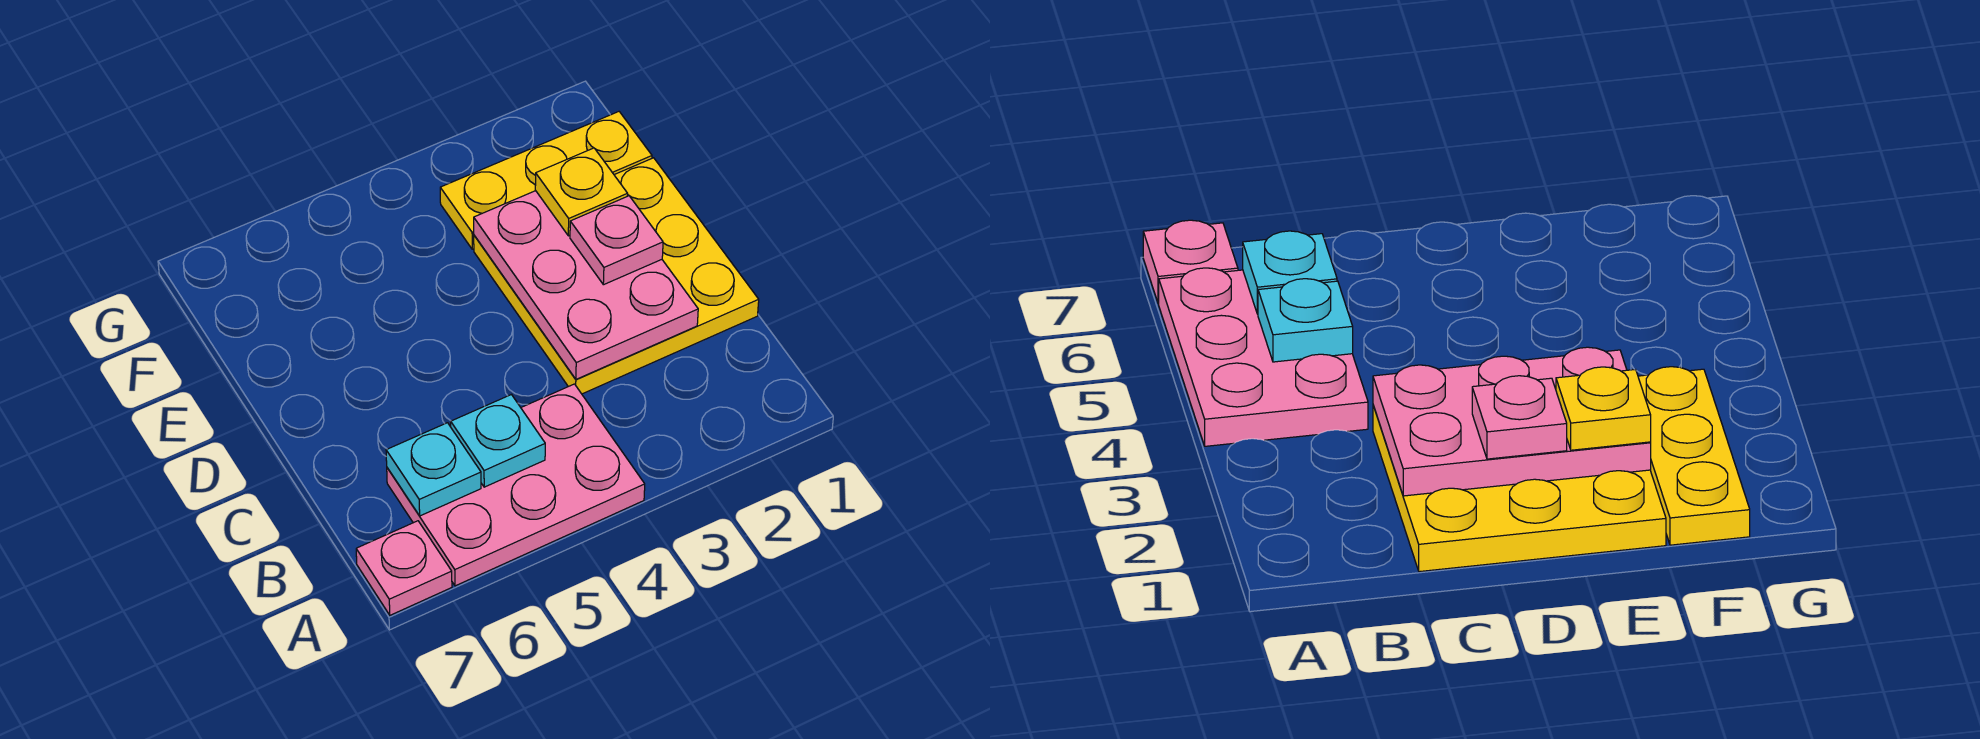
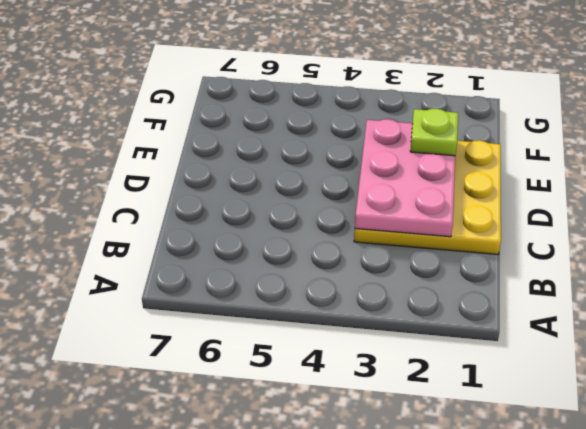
lime plate E2 level 3 -> yellow plate E2 level 3
none -> pink plate A4:B6 level 1
none -> pink plate A7 level 1

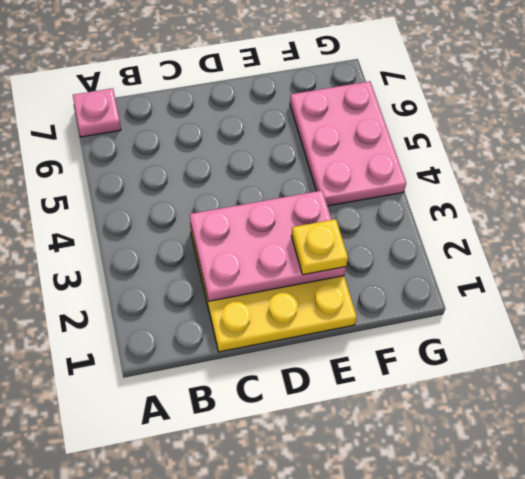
pink plate F4:G6 level 1 -> pink plate A4:B6 level 1
none -> yellow plate F1:F3 level 1
none -> cyan plate B5 level 2

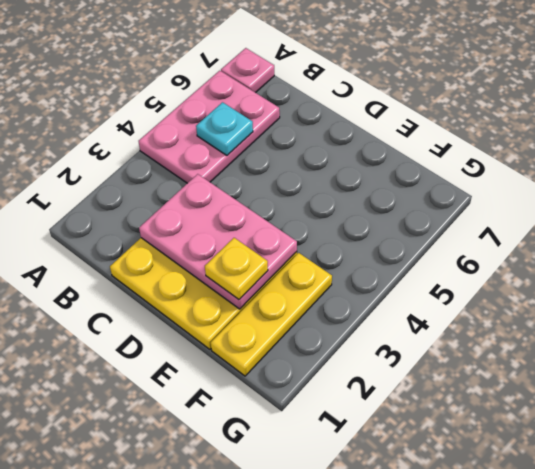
none -> cyan plate B6 level 2
none -> pink plate D2 level 3

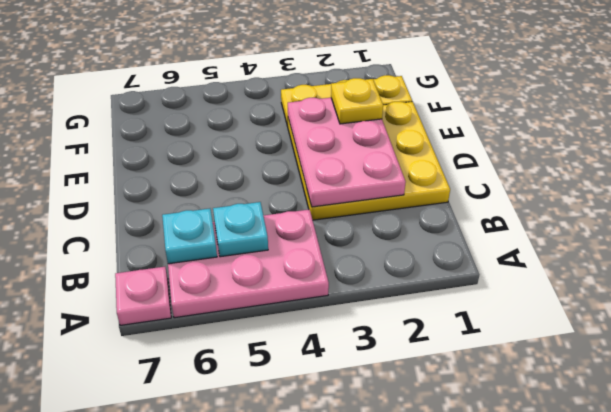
none -> pink plate D2 level 3

